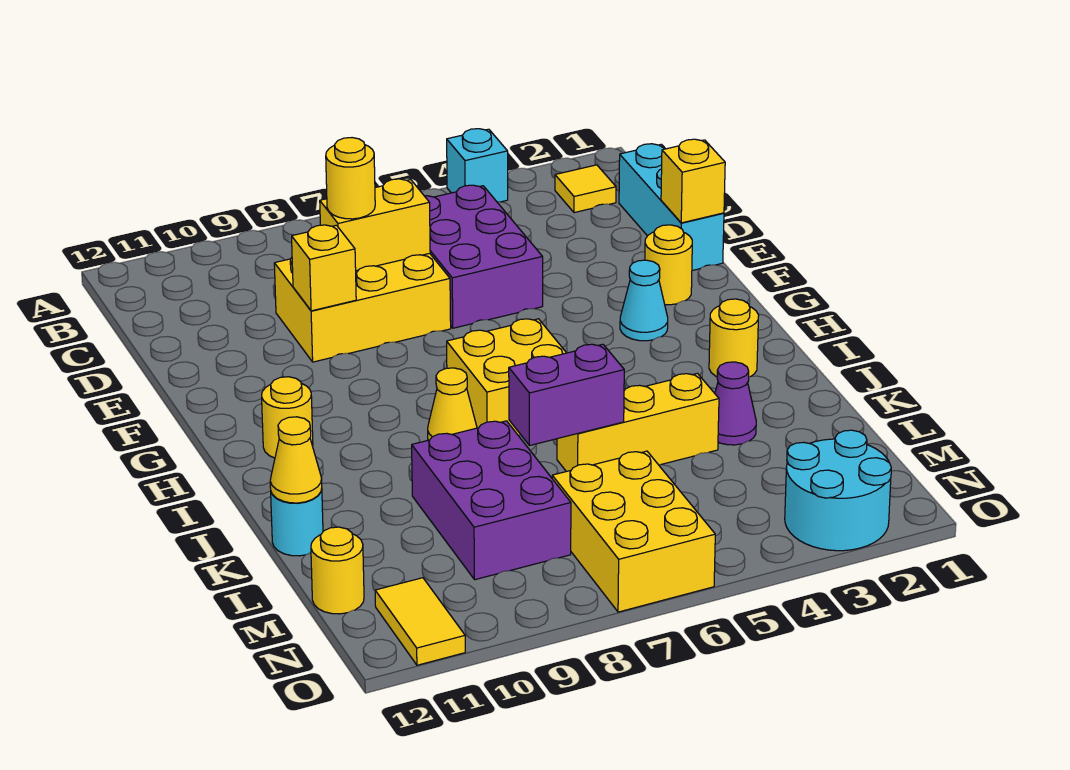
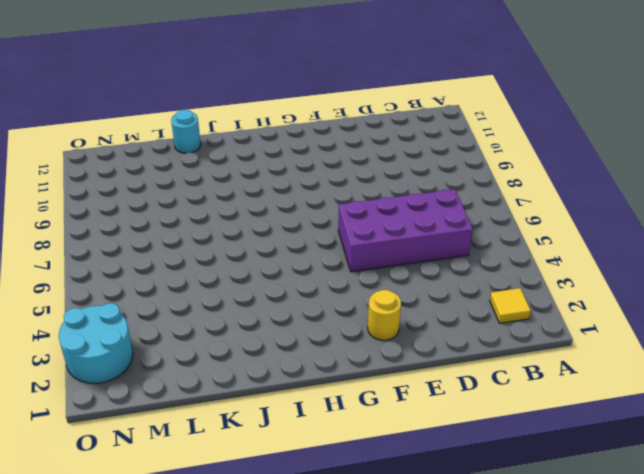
purple brick C5:F6 level 1 -> purple brick C5:E6 level 1
none -> cyan brick A4 level 1
none -> cyan brick C1:E1 level 1
none -> yellow brick D7:E9 level 1

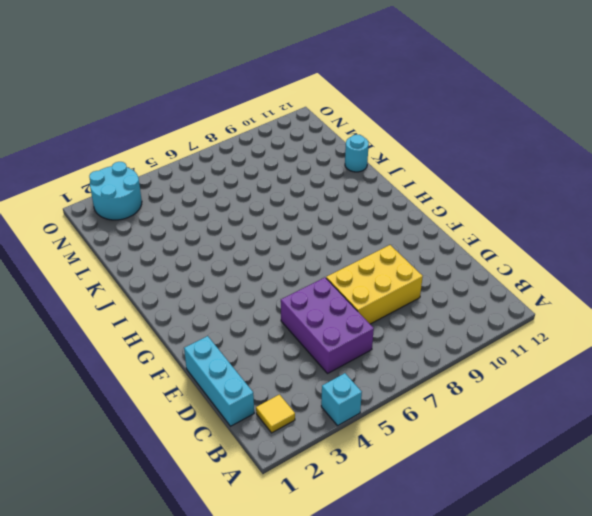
none -> yellow round brick F2 level 1
none -> cyan cone G3 level 1
none -> yellow brick H6:I7 level 1

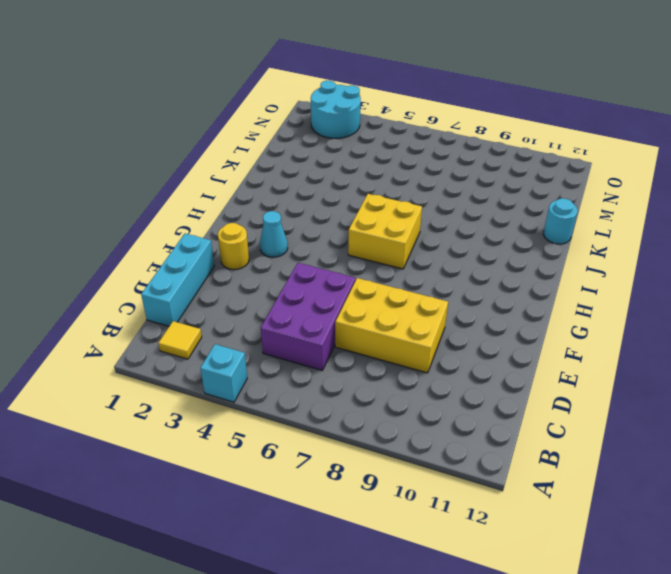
none -> yellow round brick H11 level 1
none -> yellow round brick I2 level 1
none -> yellow cone I8 level 1

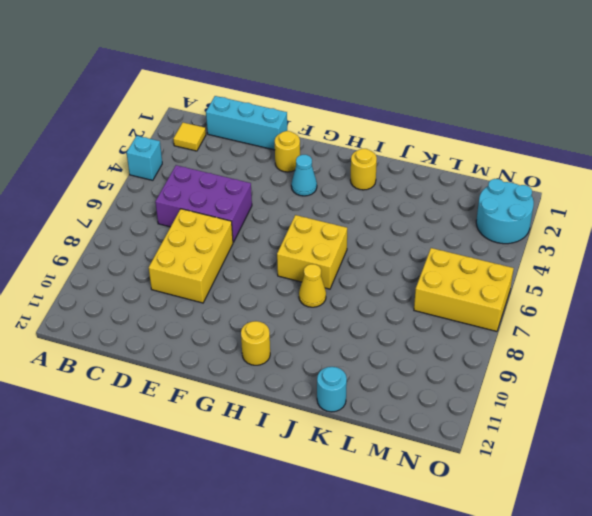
none -> purple cone K3 level 1
none -> yellow brick K4:K6 level 1
none -> purple brick K8:M9 level 1

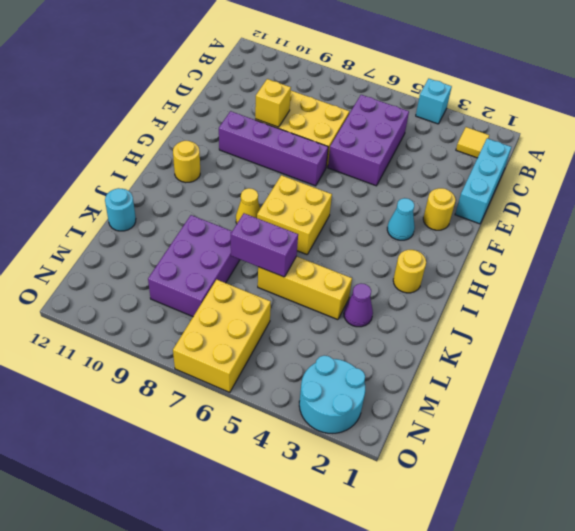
purple brick F7:F10 level 1 -> none
none -> yellow round brick M12 level 1
none -> yellow tile N11:O11 level 1
none -> yellow brick D7:D8 level 2

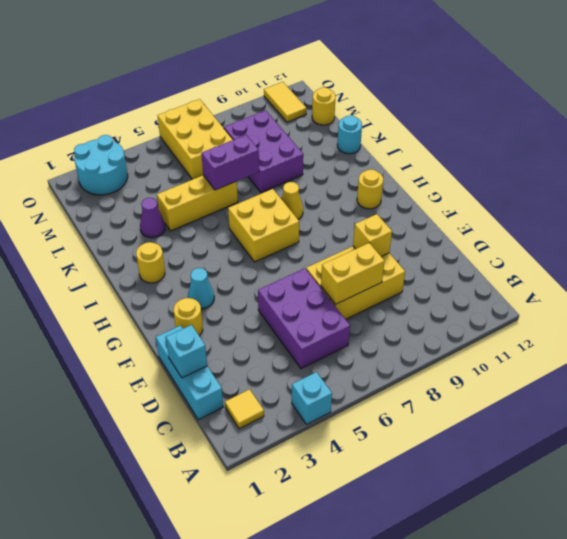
cyan brick D1 level 2 -> none
none -> yellow brick E1 level 2
none -> yellow cone K12 level 2
none -> yellow round brick D8 level 3

